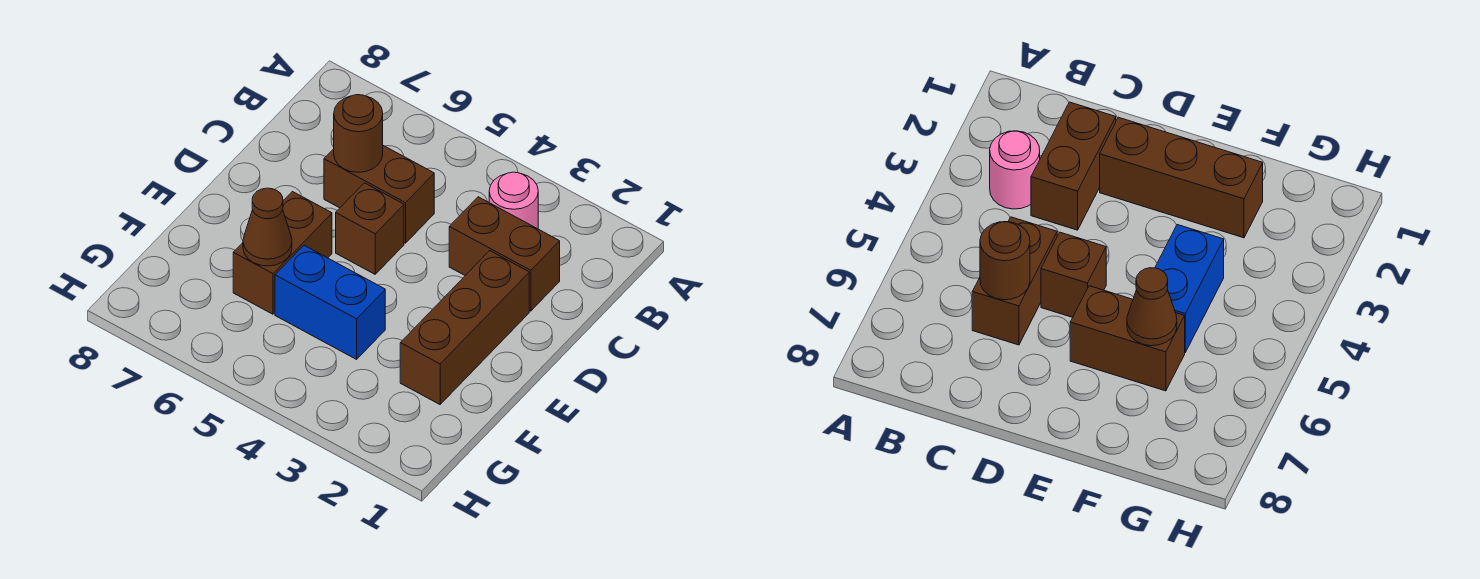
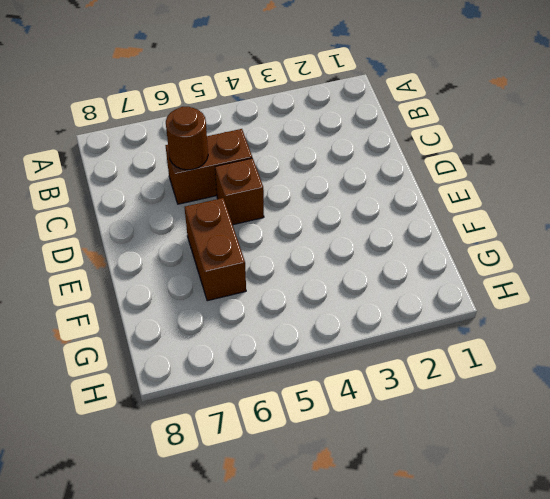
none -> pink round brick B3 level 1
none -> brown brick C2:C3 level 1

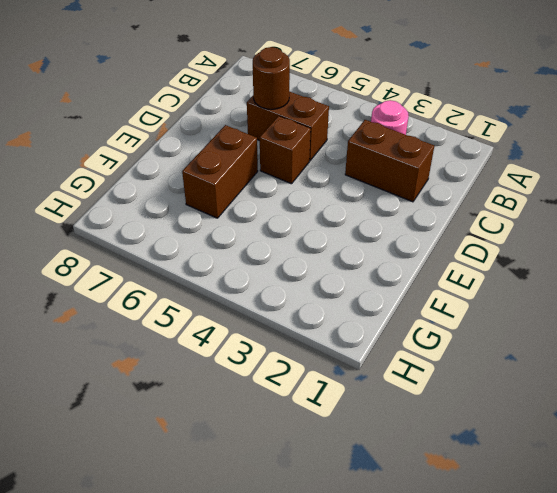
none -> brown brick D2:F2 level 1
none -> blue brick F4:F5 level 1

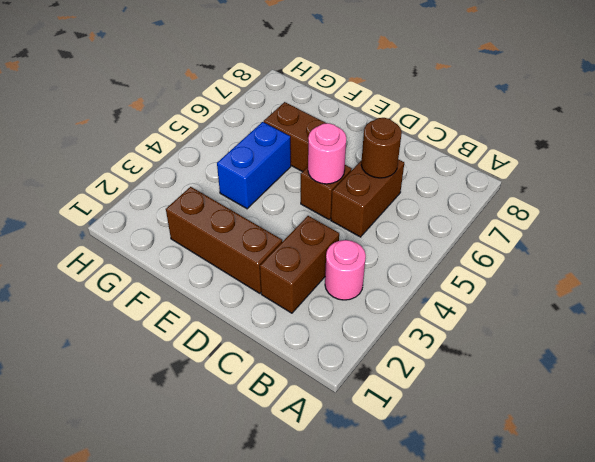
pink round brick D5 level 2 -> none
none -> brown cone F6 level 2

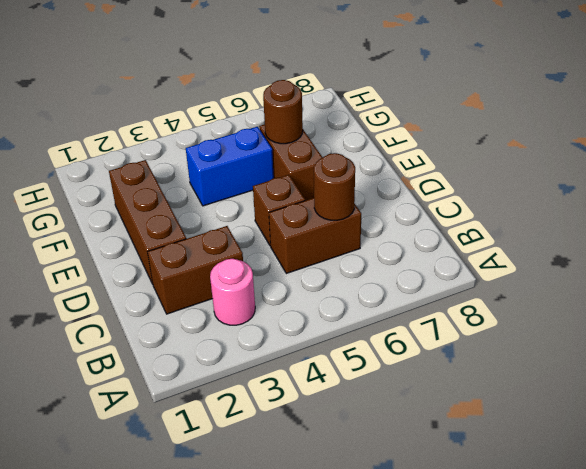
brown round brick F6 level 2 -> brown cone F6 level 2

